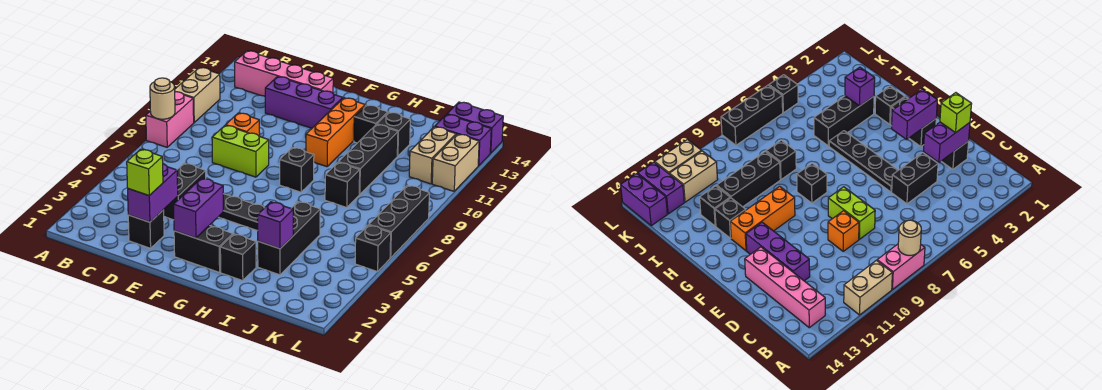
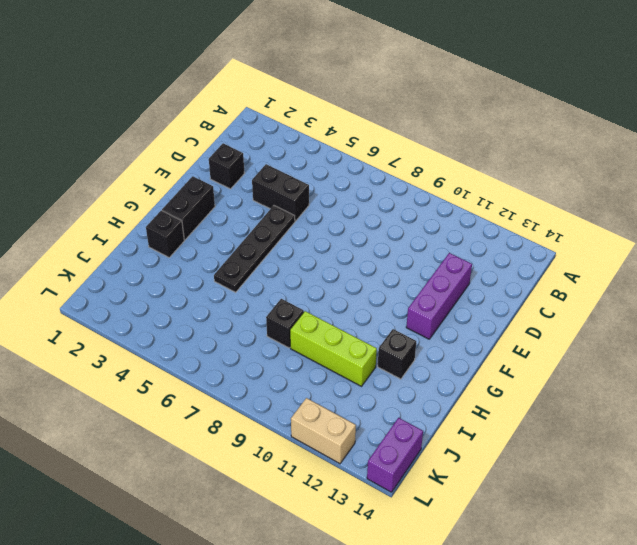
lime brick I9:I11 level 1 -> black brick I9:I11 level 1
none -> pink brick A8:A9 level 1
none -> tan brick A10:A11 level 1
none -> pink brick B13:E13 level 1

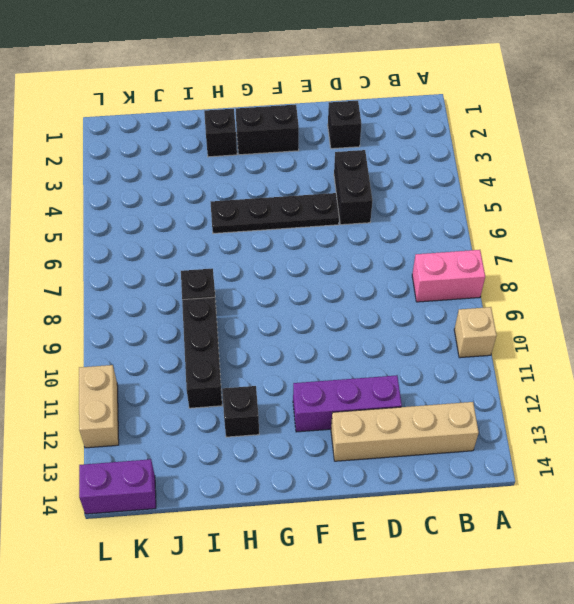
pink brick A8:B8 level 1 -> pink brick A8:A9 level 1
tan brick A10 level 1 -> tan brick A10:A11 level 1
tan brick B13:E13 level 1 -> pink brick B13:E13 level 1
none -> lime brick D8:E8 level 1
none -> orange brick D9 level 1
none -> black brick G8 level 1

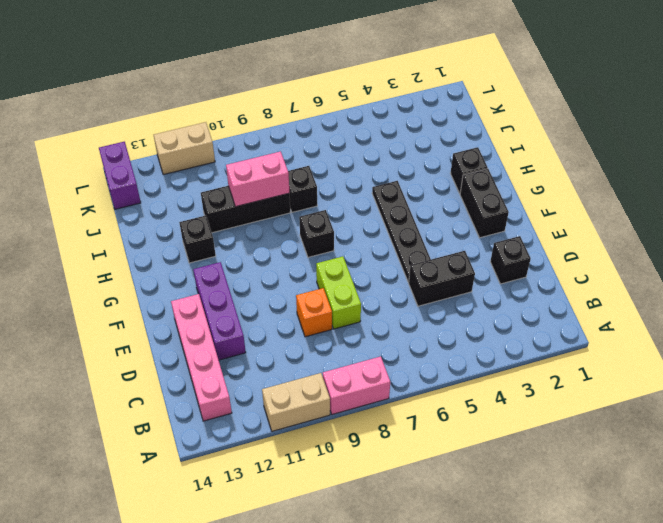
pink brick I9:I10 level 2 -> none
none -> orange brick G10:G12 level 1
none -> black brick I3:I5 level 1
none -> black brick I12 level 1

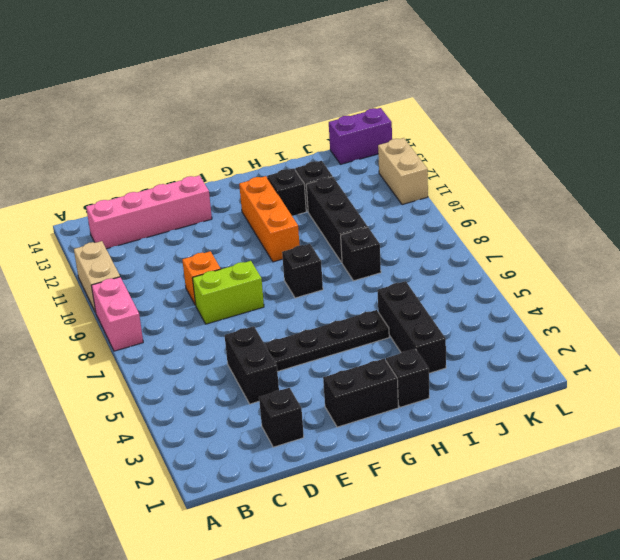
none -> purple brick D12:F12 level 1
none -> tan brick K11:K12 level 1
none -> purple brick K13:L13 level 1

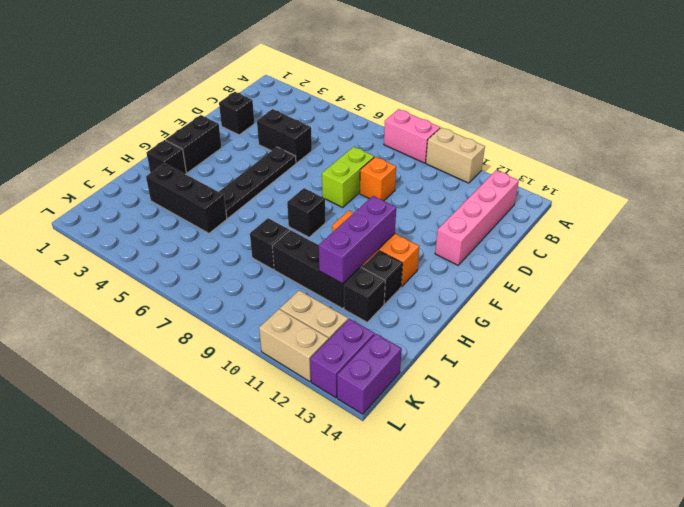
purple brick G11:I11 level 2 -> purple brick D12:F12 level 1
none -> black brick L5 level 1
none -> black brick L6:L8 level 1
none -> tan round brick A8 level 2

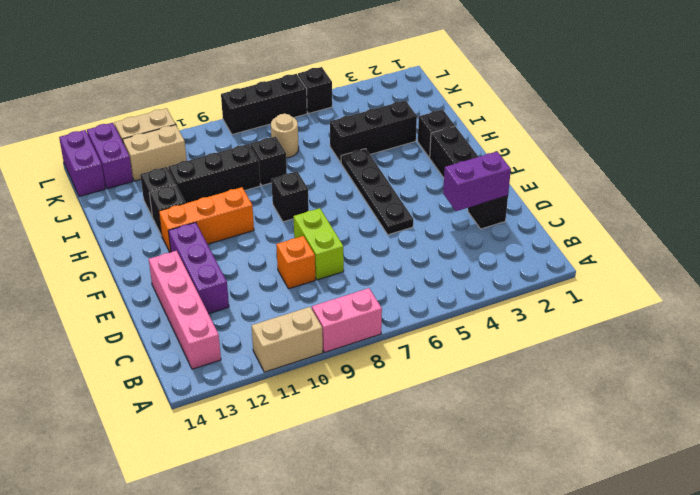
tan round brick J7 level 1 -> tan round brick A8 level 2
none -> black brick D4:D5 level 1
none -> purple brick F2:F3 level 2
none -> purple brick I3 level 2

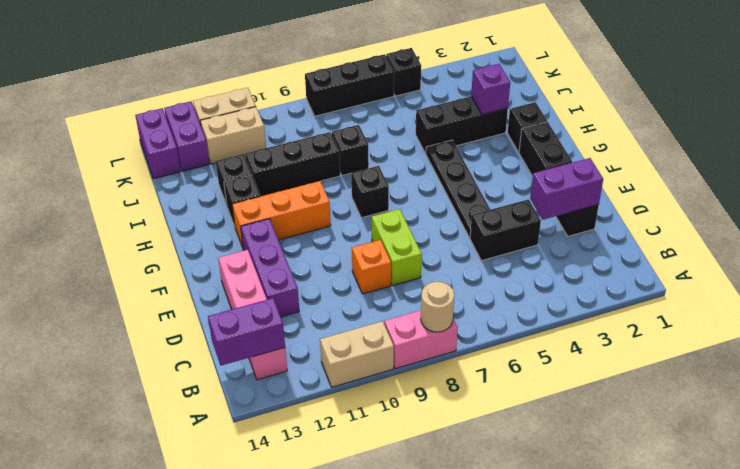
purple brick B13:B14 level 2 -> purple brick F2:F3 level 2
none -> lime brick D2 level 3

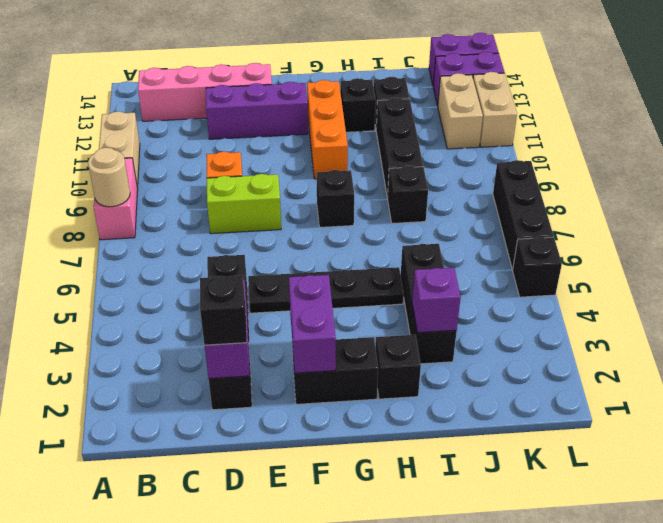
black brick D2 level 3 -> lime brick D2 level 3

